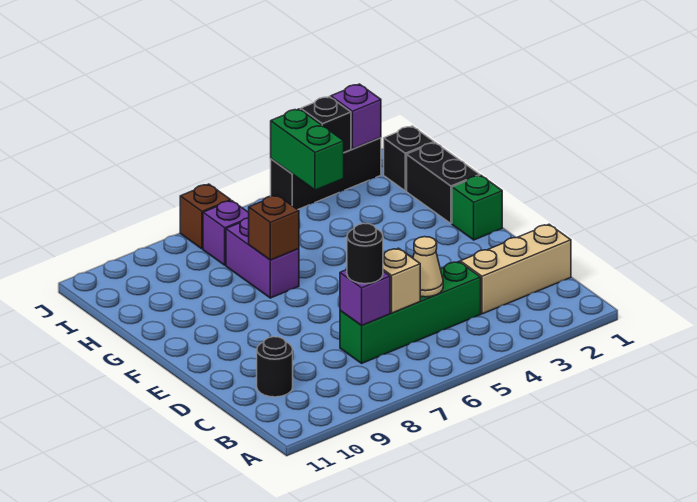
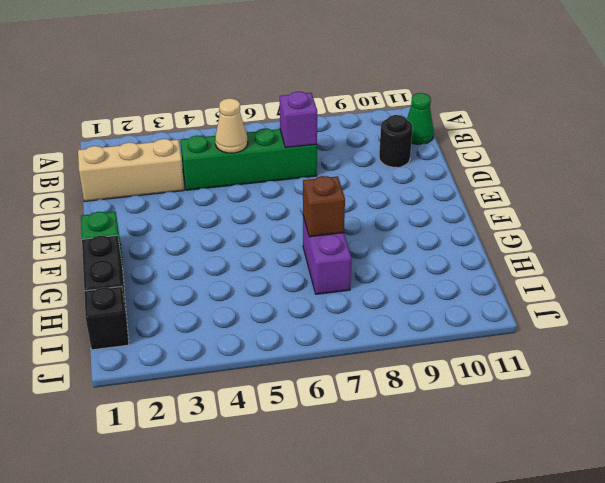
green cone B11 level 1 -> none
none -> purple brick I7 level 1
none -> black brick J2:J4 level 1
none -> brown brick J7 level 1

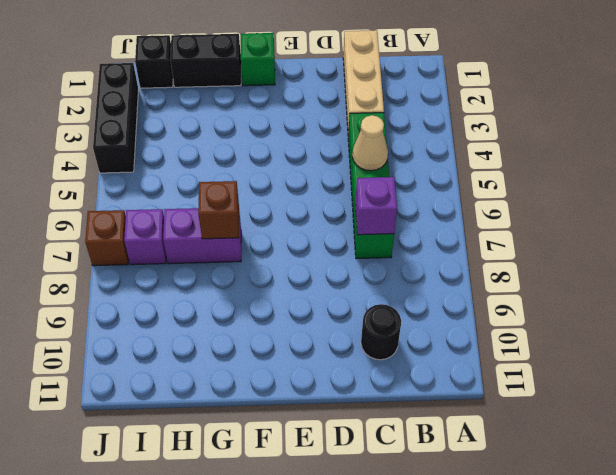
none -> tan brick C6 level 2
none -> green brick I4:J4 level 2
none -> purple brick J2 level 2

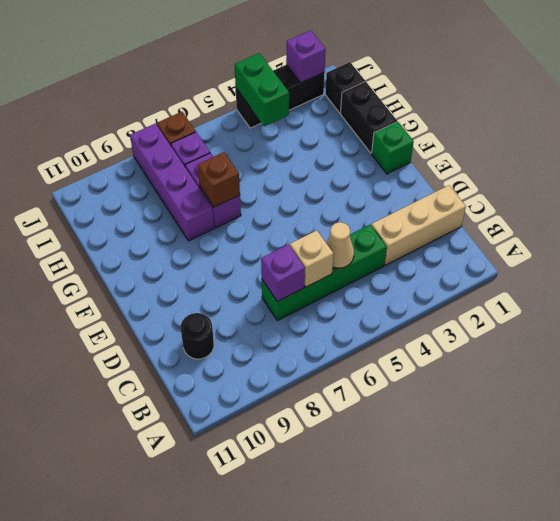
purple brick G8:J8 level 1 -> none
none -> black brick J3 level 2
none -> black round brick C7 level 3

